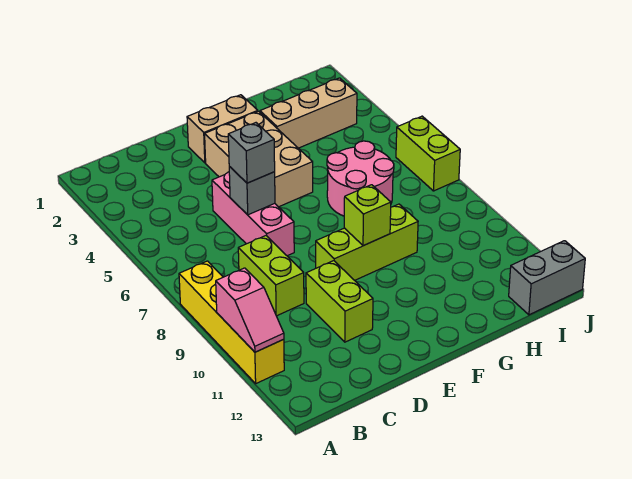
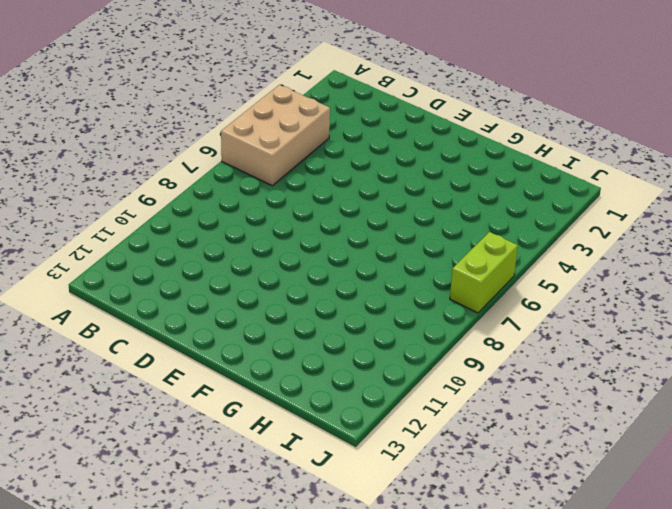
tan brick A4:B6 level 1 -> tan brick E3:F5 level 1
none -> yellow brick A8:A11 level 1
none -> lime brick C8:C9 level 1
none -> pink brick D5:D7 level 1

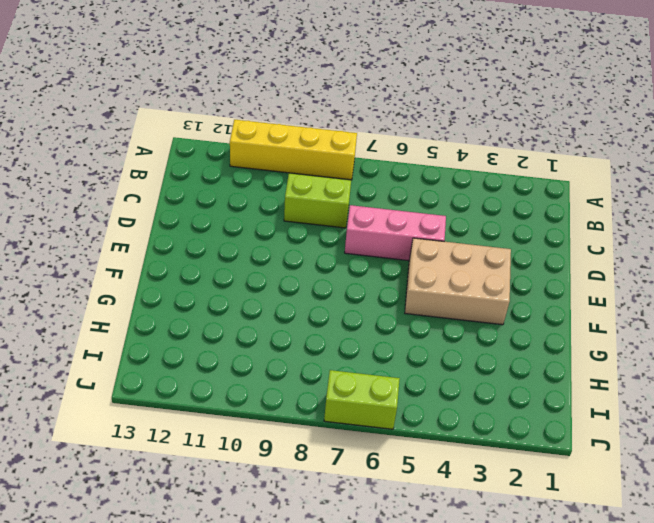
none -> lime brick D10:D11 level 1
none -> tan brick E2:F2 level 1
none -> lime brick E9:G9 level 1

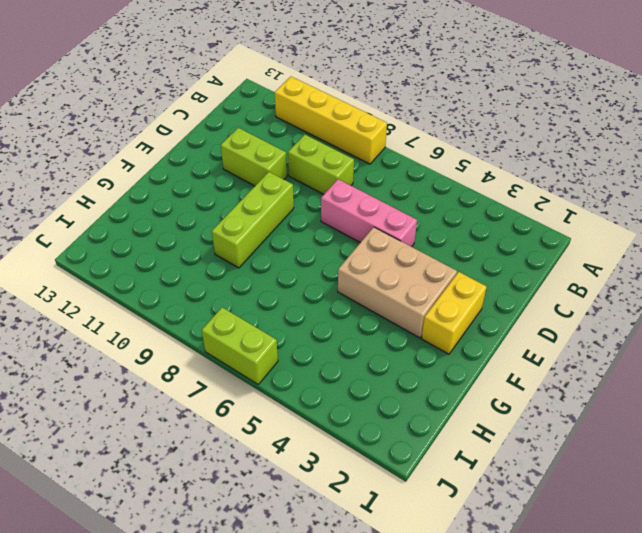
yellow brick E2:F2 level 1 -> tan brick E2:F2 level 1
none -> tan brick G3:I3 level 1
none -> pink round brick G6:H7 level 1
none -> grey brick I13:J13 level 1

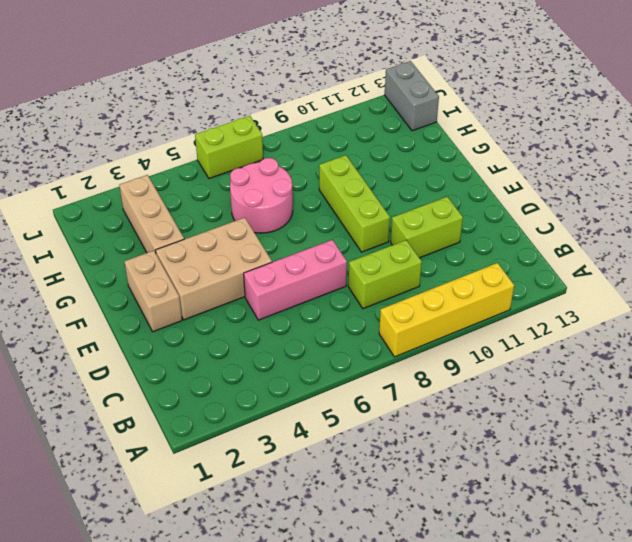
none -> pink slope A10:A11 level 2 top 10
none -> grey brick D6 level 2
none -> lime brick F9 level 2

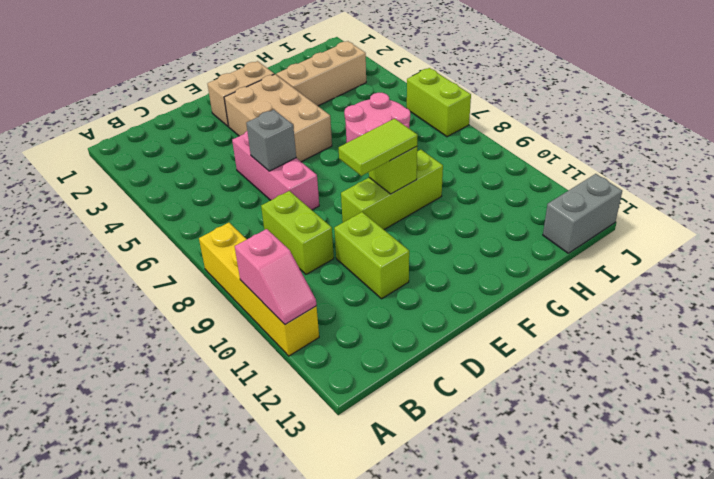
lime tile E9:F9 level 3 -> none
none -> grey brick D6 level 3

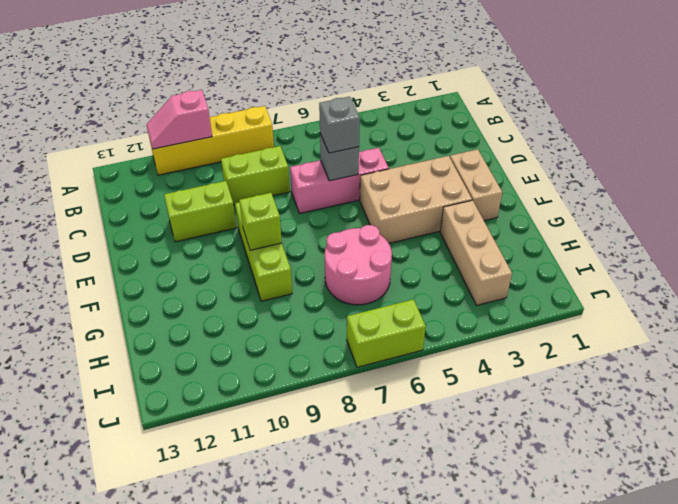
none -> grey brick I13:J13 level 1

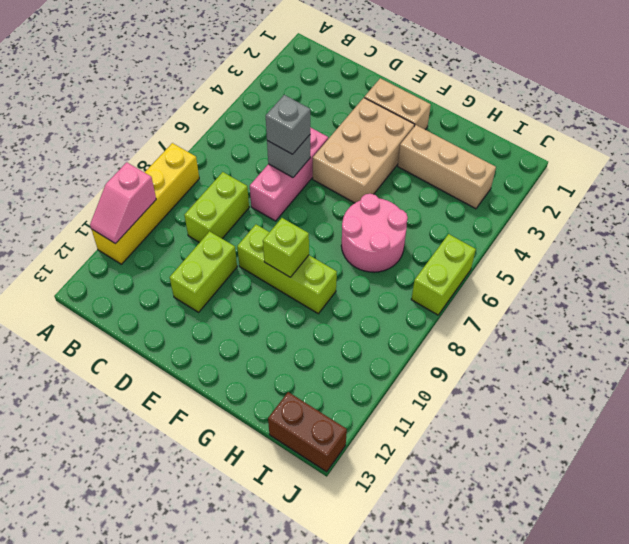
brown brick I13:J13 level 1 -> grey brick I13:J13 level 1

